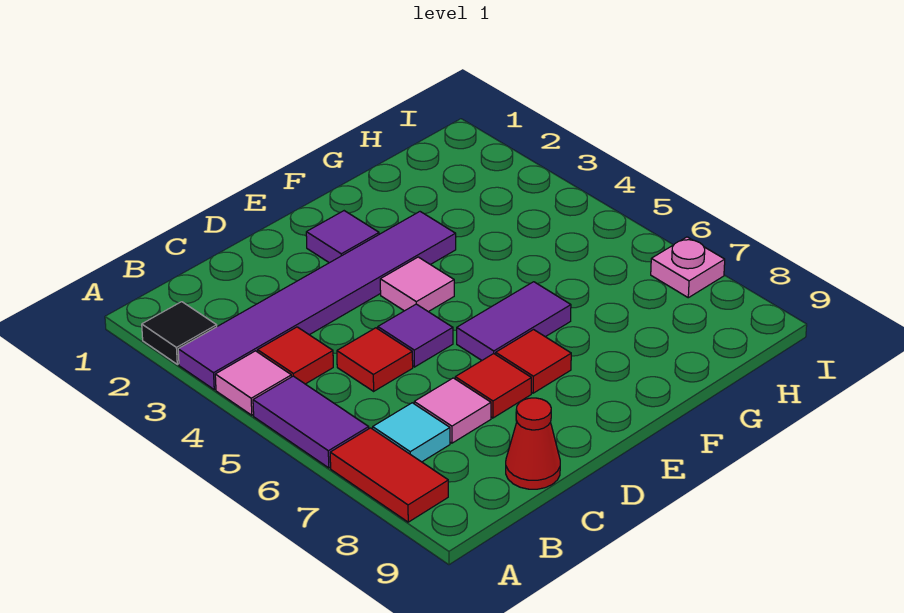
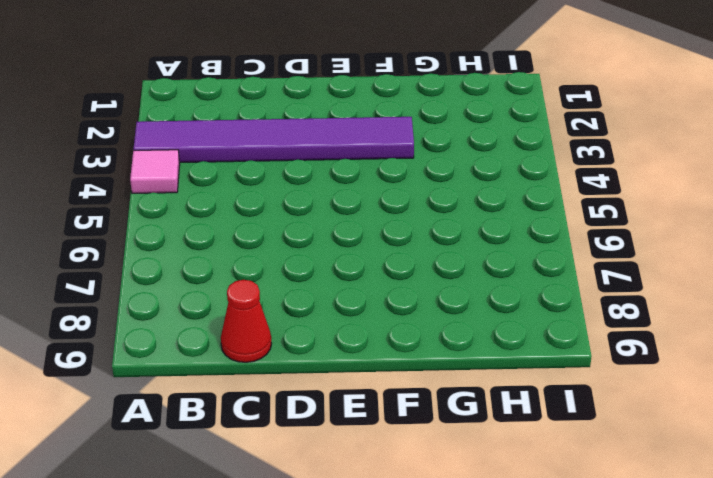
none -> black tile A2 level 1
none -> purple tile A5:A6 level 1
none -> red tile A7:A8 level 1

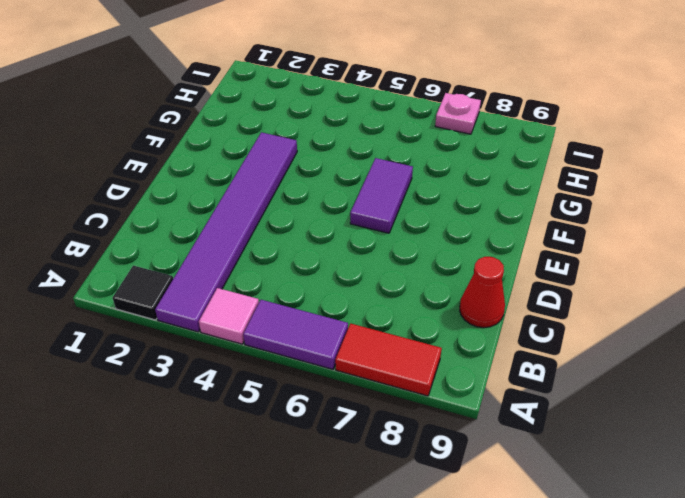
none -> red tile B4 level 1
none -> cyan tile B7 level 1
none -> red tile C5 level 1

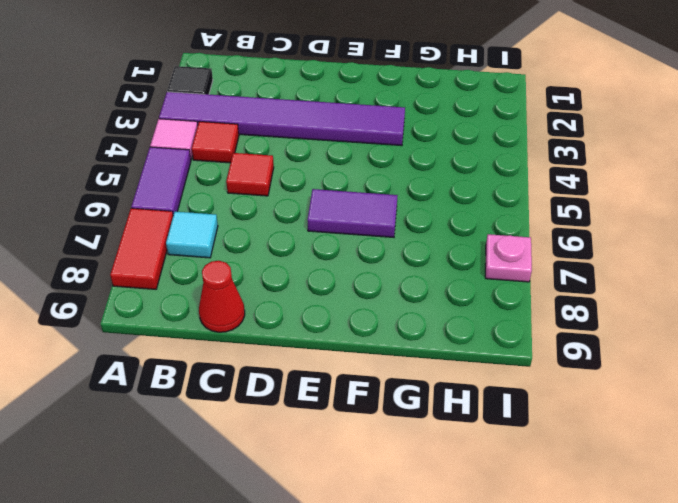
none -> pink tile C7 level 1
none -> purple tile D5 level 1
none -> red tile D7 level 1

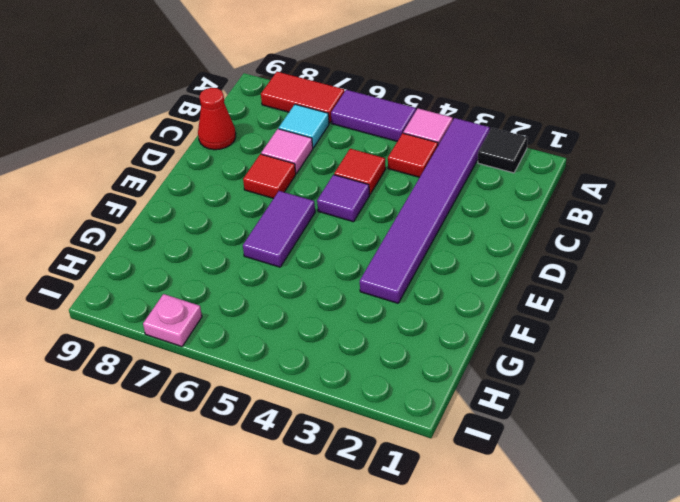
none -> purple tile E2 level 1
none -> pink tile E4 level 1
none -> red tile E7 level 1

